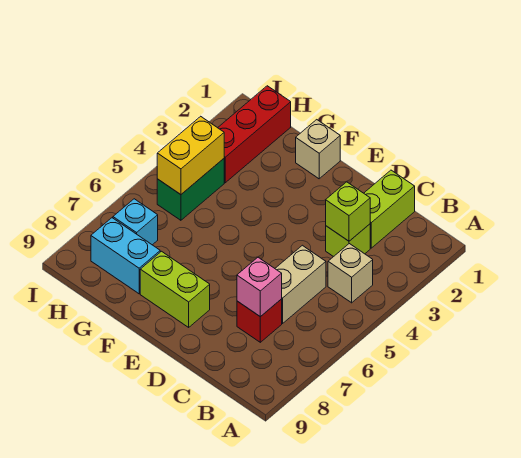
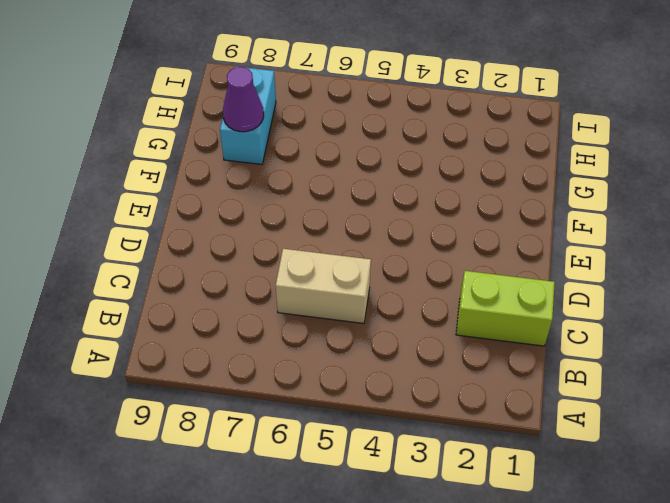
purple cone G8 level 2 -> none
none -> tan brick B4 level 1
none -> lime brick C3 level 1
none -> red brick C7 level 1

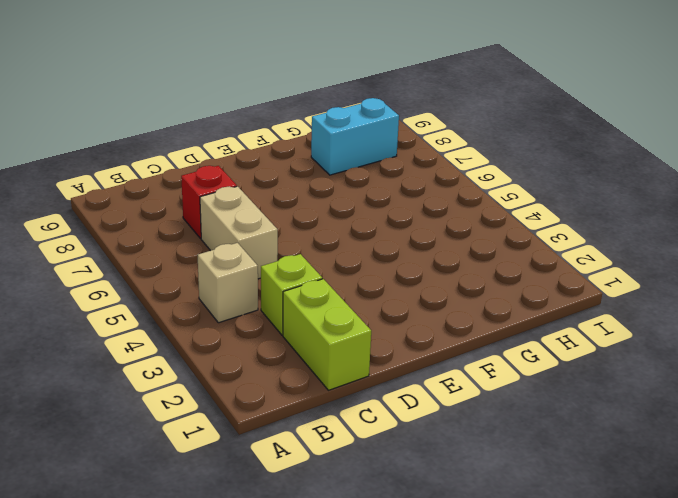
none -> lime brick E8:F8 level 1
none -> tan brick F1 level 1
none -> red brick H1:H3 level 1

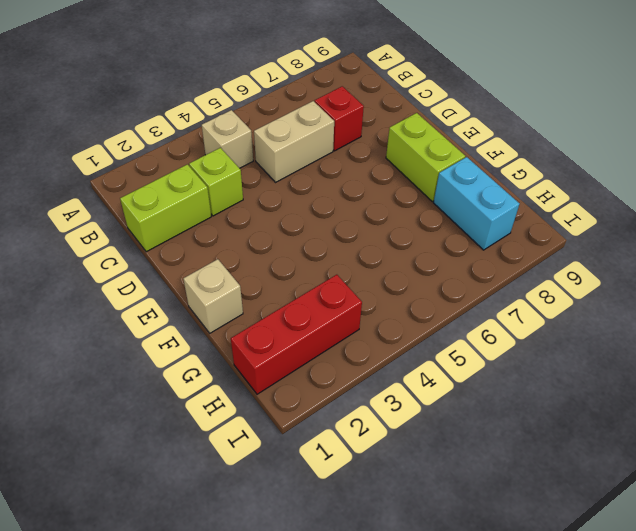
none -> green brick H4:H5 level 1
none -> cyan brick H7 level 1
none -> lime brick C3 level 2

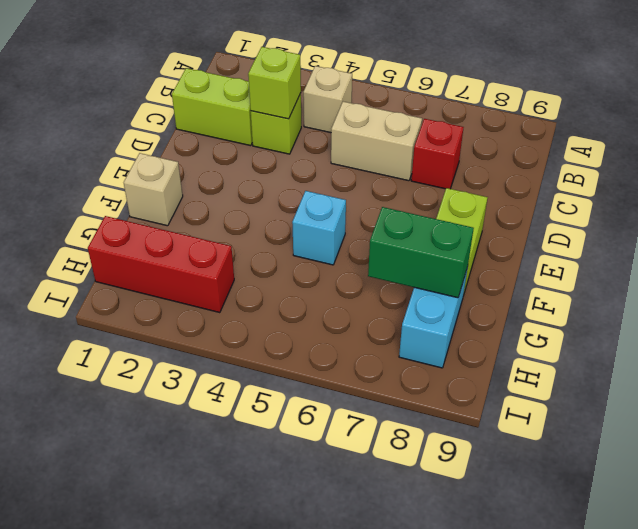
cyan brick F5 level 1 -> cyan brick H7 level 1
green brick G7:G8 level 2 -> green brick H4:H5 level 1
none -> pink brick C7 level 2
none -> yellow brick H4:H5 level 2

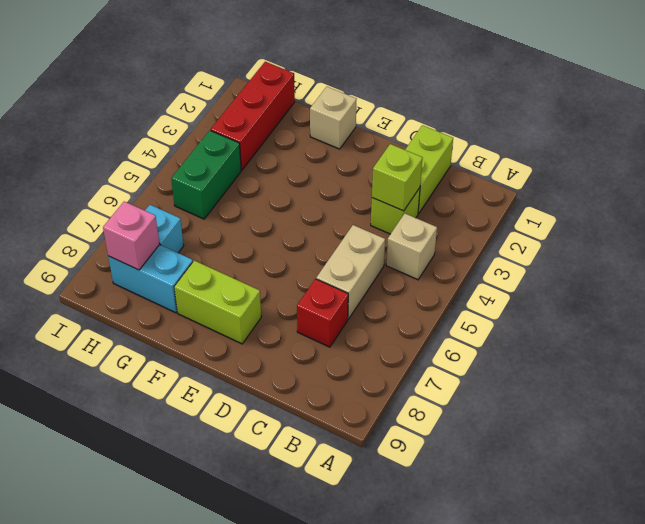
pink brick H8 level 2 -> pink brick C7 level 2
none -> yellow brick H4:H5 level 2

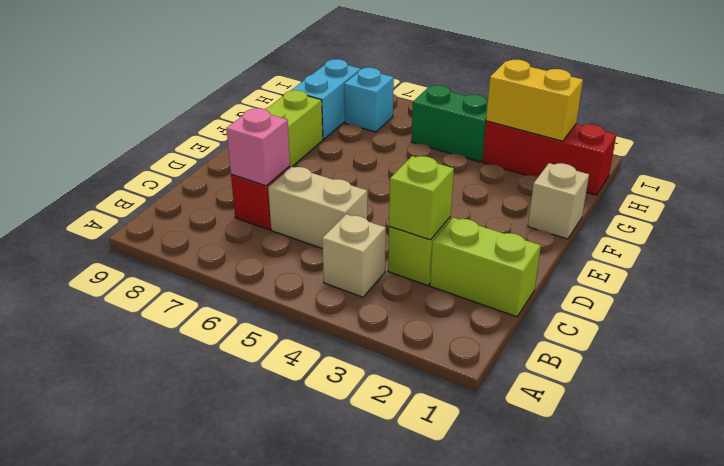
yellow brick H2:H3 level 2 -> yellow brick H4:H5 level 2

